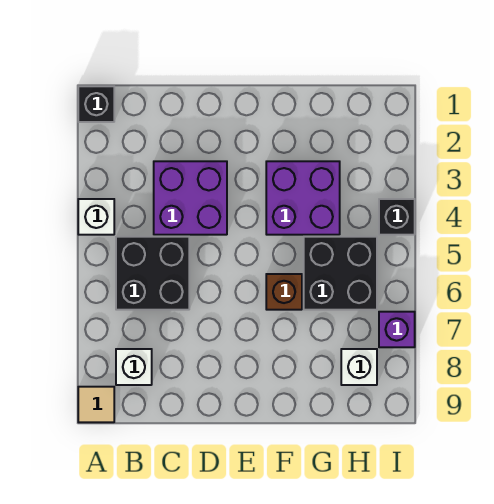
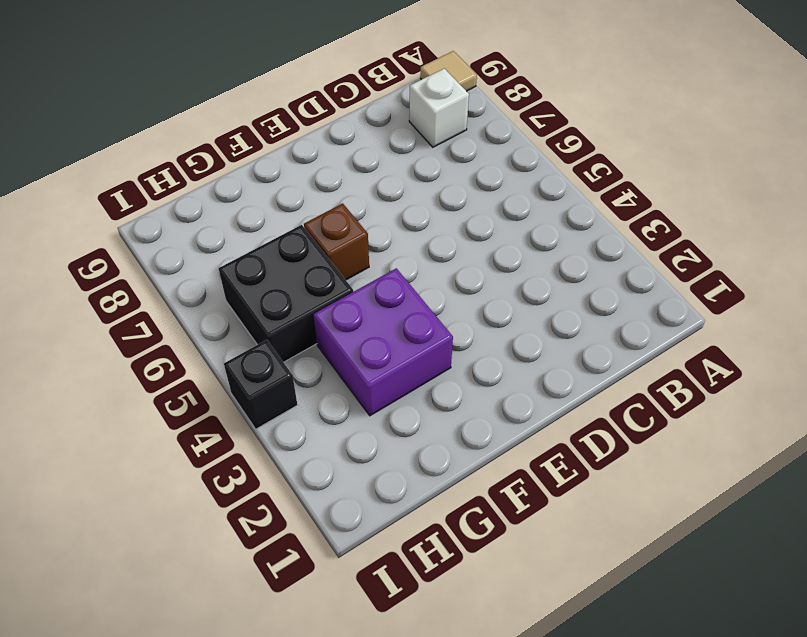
none -> black brick A1 level 1
none -> white brick A4 level 1
none -> black brick B5:C6 level 1

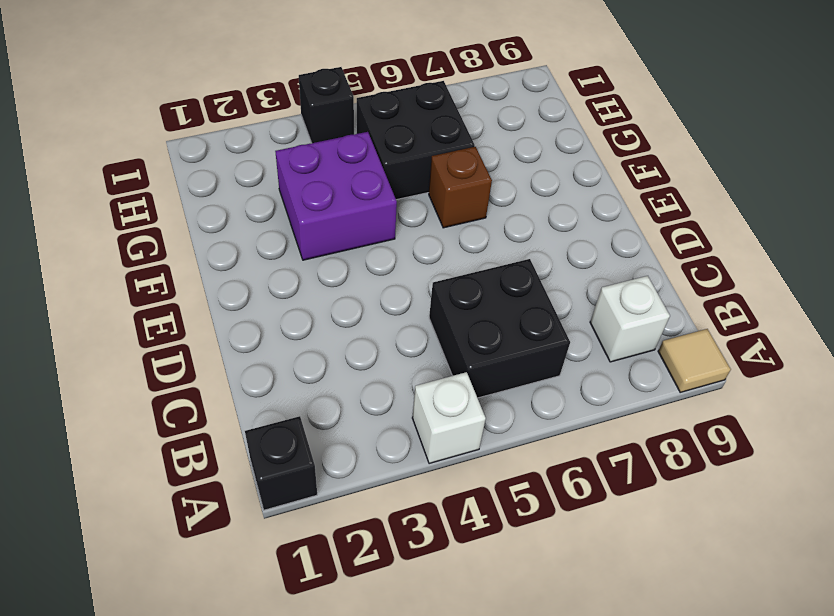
none -> purple brick C3:D4 level 1
none -> white brick H8 level 1
none -> purple brick I7 level 1

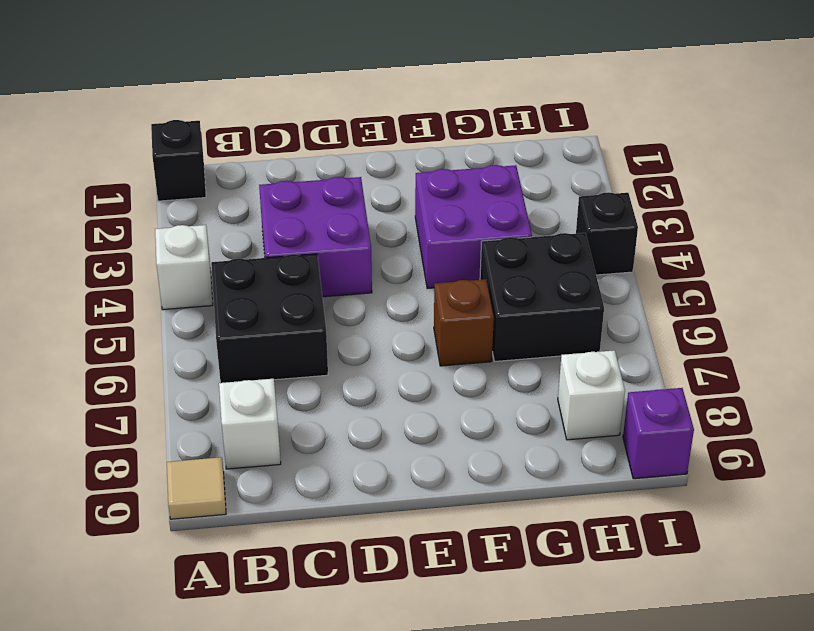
purple brick I9 level 1 -> purple brick I7 level 1

